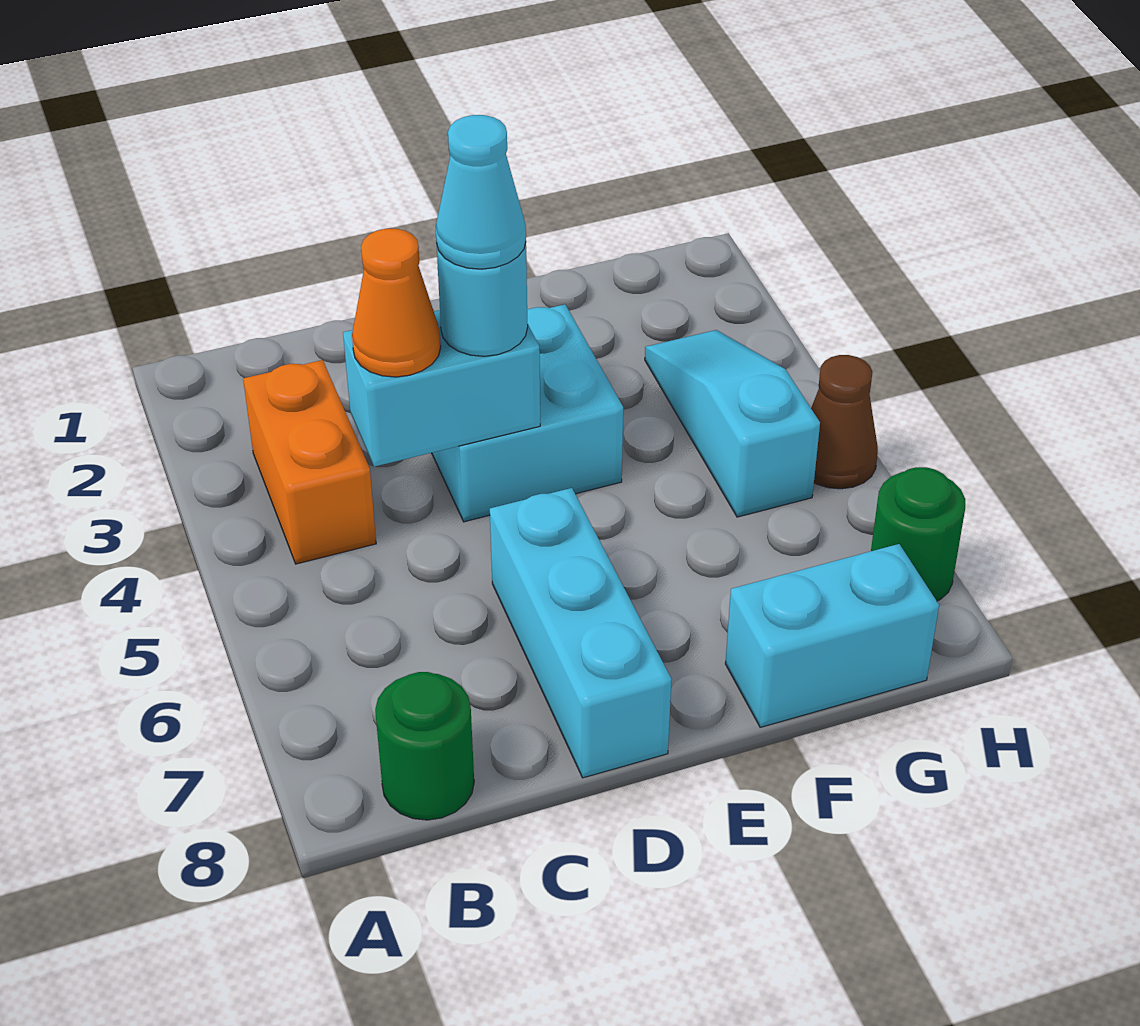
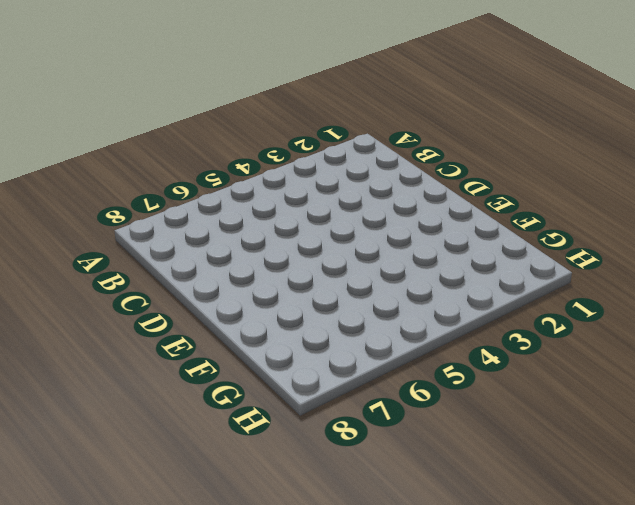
none -> orange brick B3:B4 level 1
none -> green round brick B8 level 1
none -> cyan brick D3:E4 level 1

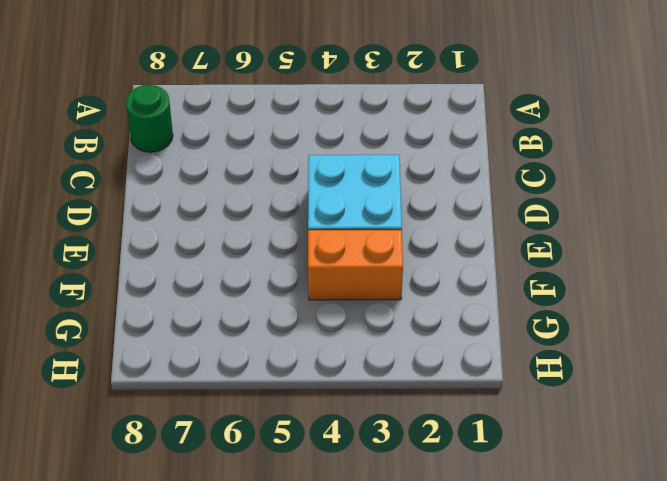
orange brick F3:F4 level 1 -> orange brick B3:B4 level 1
none -> cyan brick D6:D8 level 1
none -> cyan brick F8:G8 level 1
none -> cyan slope G3:G5 level 1 top 5

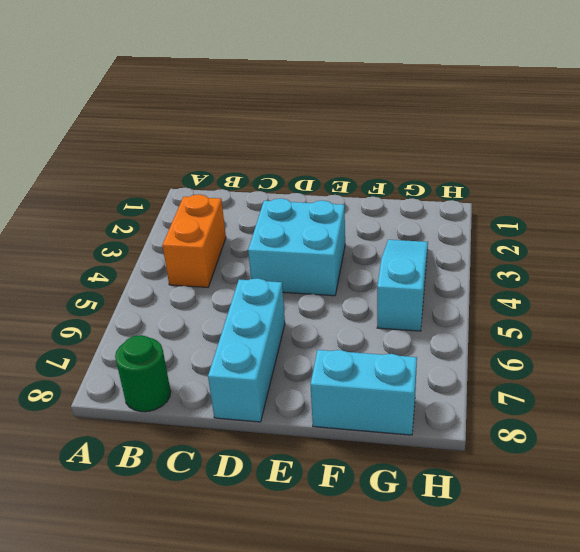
none -> brown cone H5 level 1
none -> green round brick H7 level 1
none -> cyan brick C4:D4 level 2

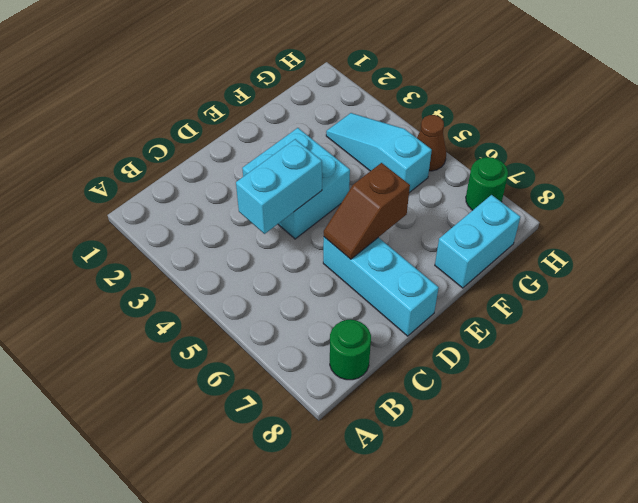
brown slope D6:E6 level 2 top E -> none
none -> orange brick B3:B4 level 1
none -> orange cone C4 level 3
none -> cyan round brick D4 level 3

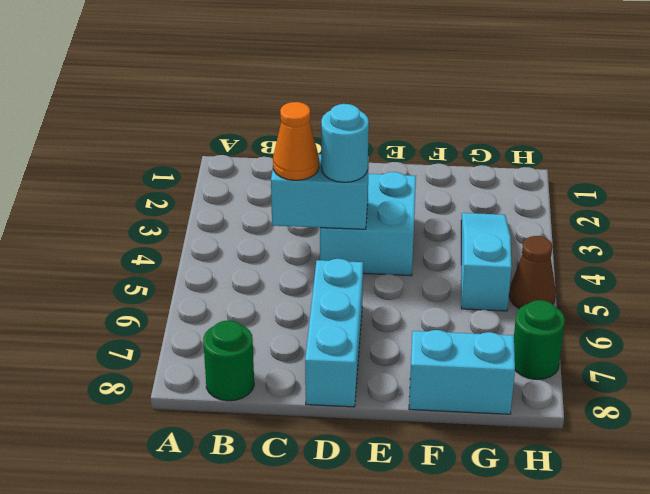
none -> orange brick B3:B4 level 1
none -> cyan cone D4 level 4

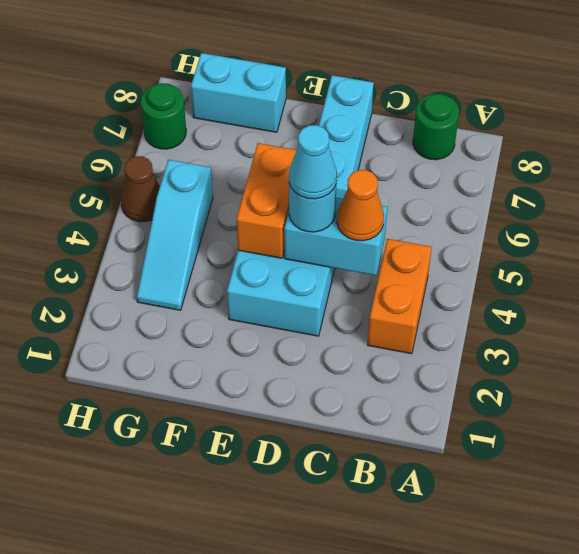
orange brick E4:E5 level 2 -> none

